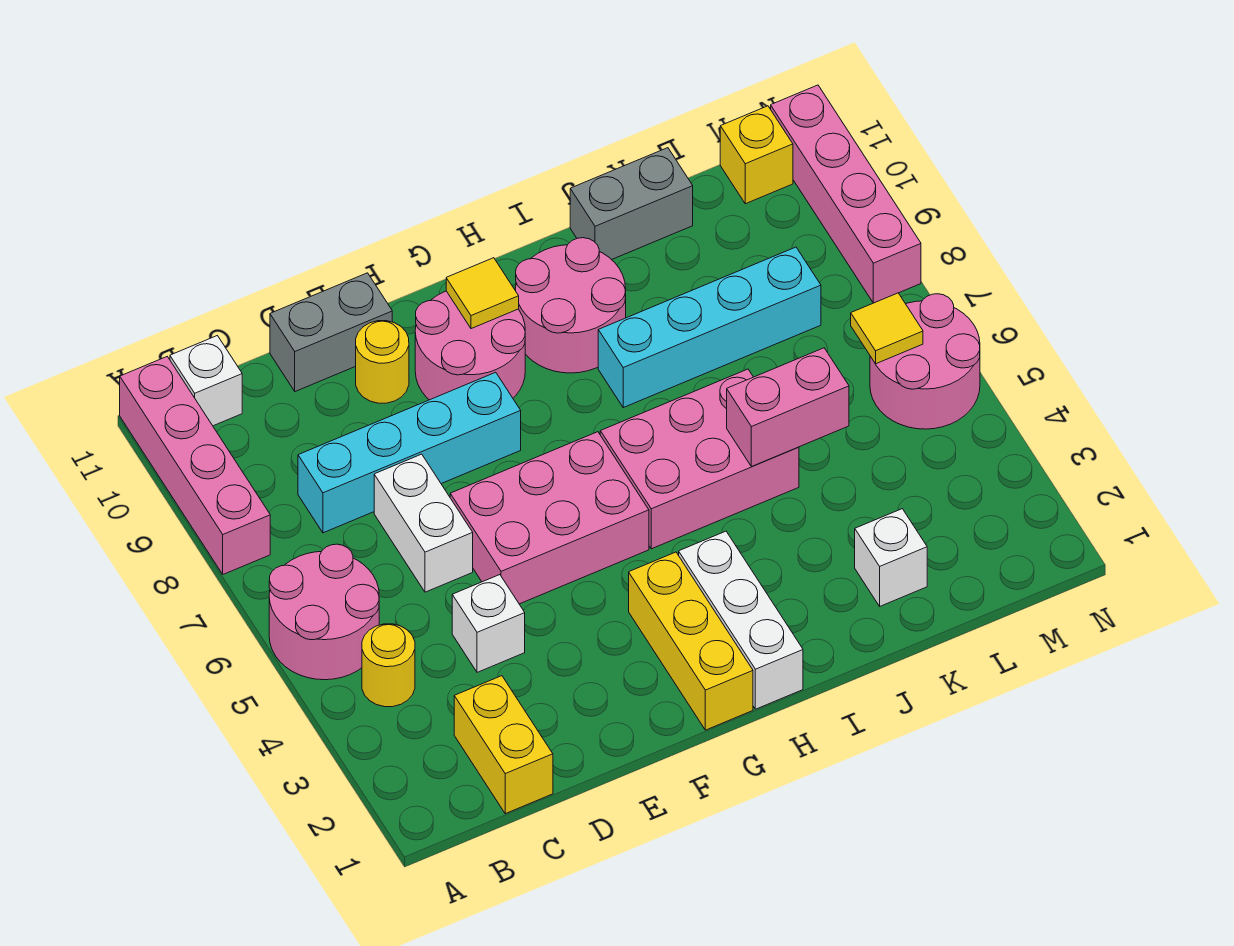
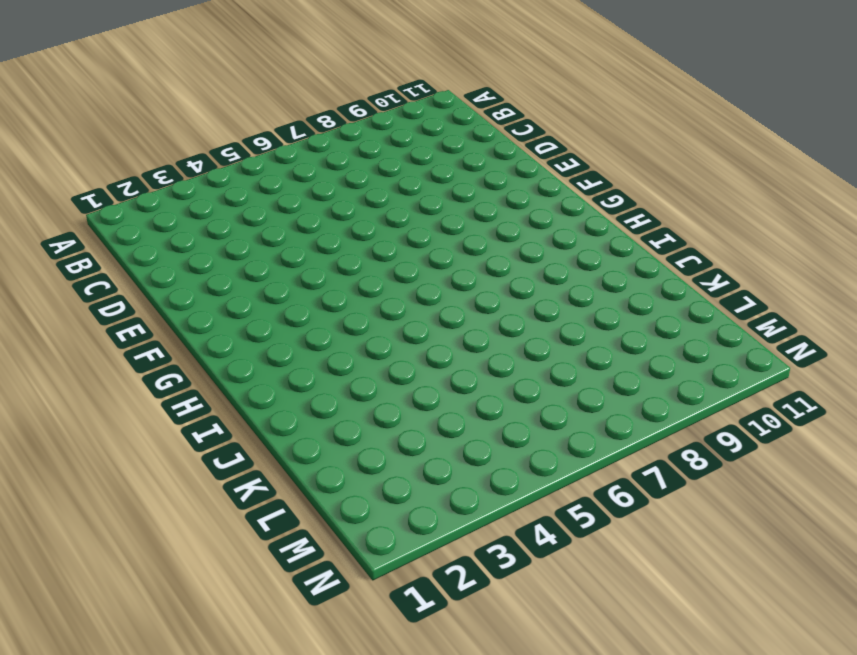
none -> pink round brick A5:B6 level 1
none -> pink brick A8:A11 level 1
none -> yellow round brick B4 level 1

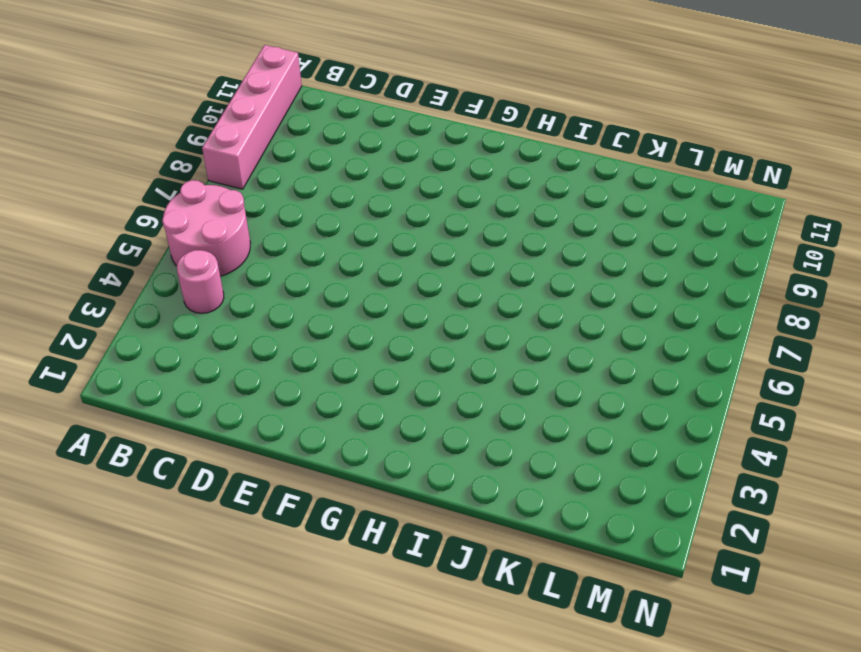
pink round brick B4 level 1 -> yellow round brick B4 level 1
none -> white brick B11 level 1
none -> yellow brick C1:C2 level 1
none -> cyan brick C8:F8 level 1

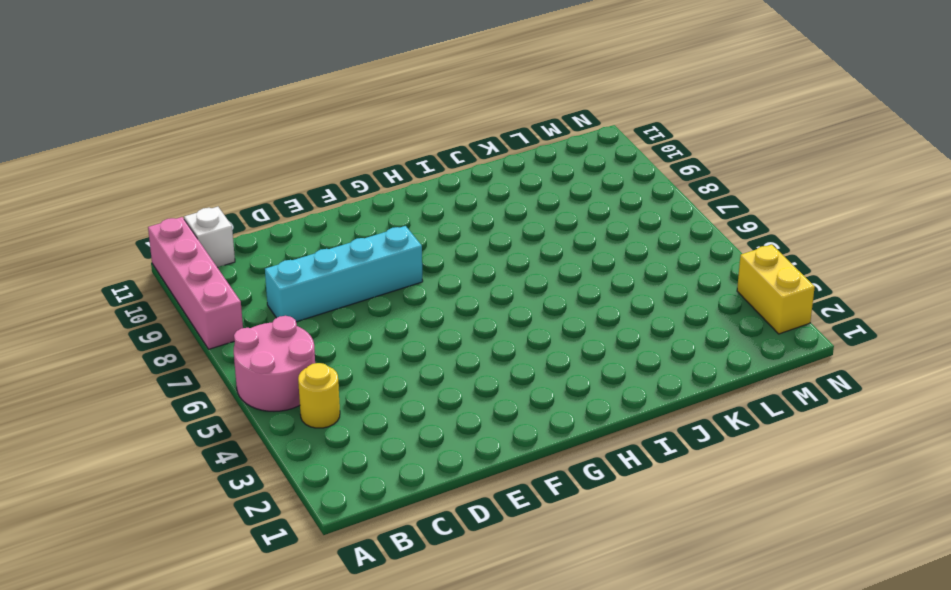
yellow brick N2:N3 level 1 -> yellow brick C1:C2 level 1
none -> white brick D4 level 1
none -> white brick D6:D7 level 1
none -> grey brick D11:E11 level 1

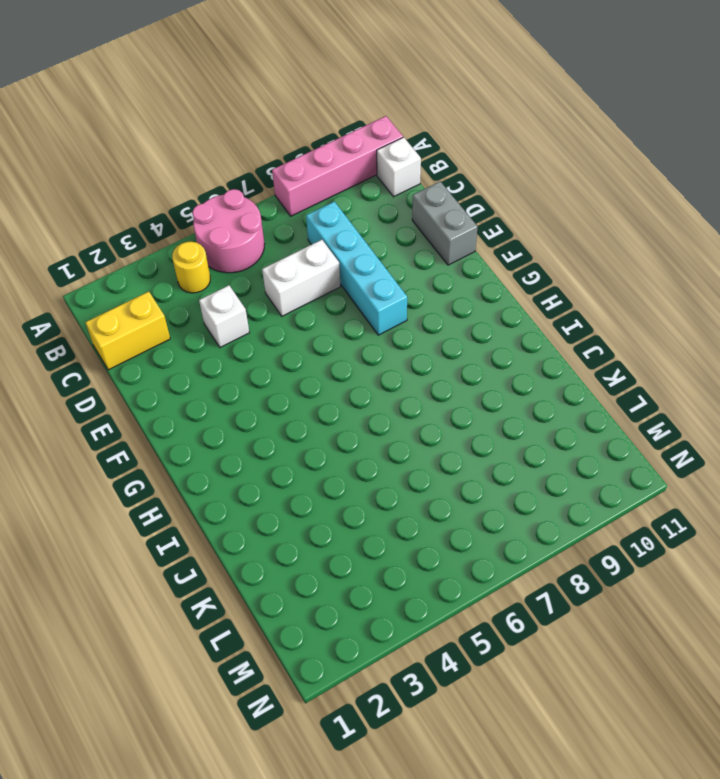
none -> pink brick E5:G6 level 1
none -> yellow round brick E10 level 1
none -> pink round brick F9:G10 level 1

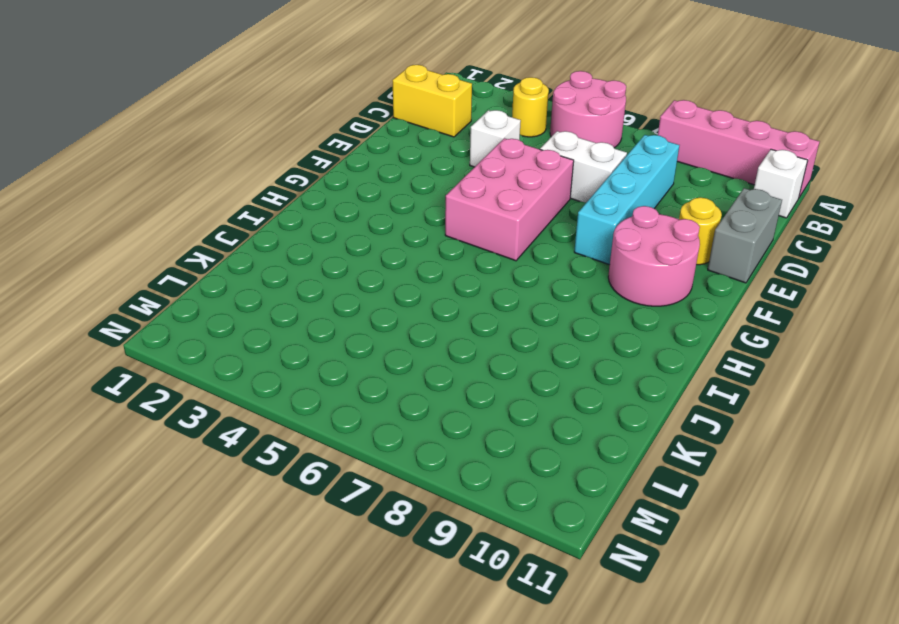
none -> yellow brick G1:G3 level 1
none -> white brick H1:H3 level 1
none -> pink brick H5:J6 level 1

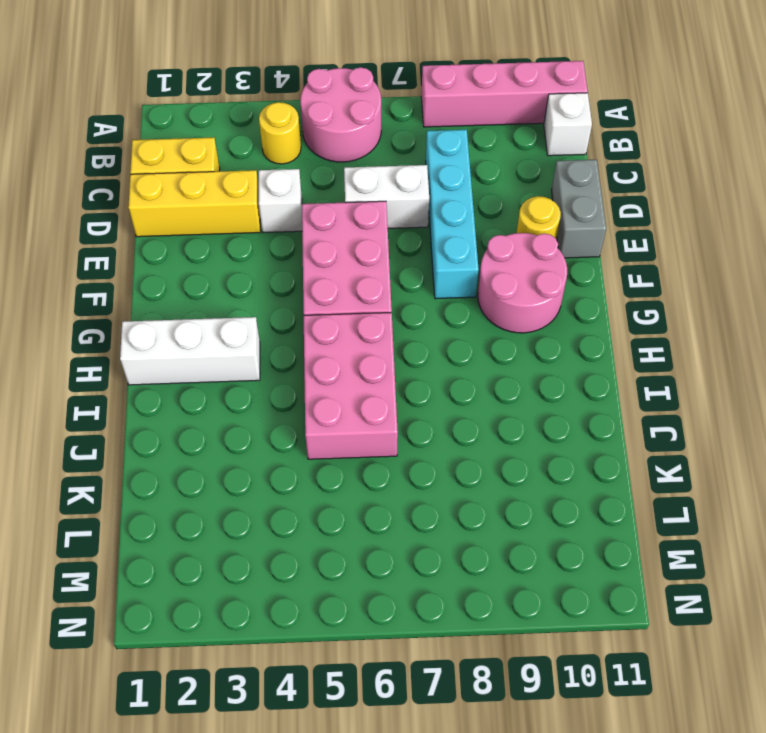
yellow brick D1:D3 level 1 -> yellow brick G1:G3 level 1
none -> pink round brick H9:I10 level 1
none -> cyan brick I8:L8 level 1
none -> grey brick J11:K11 level 1

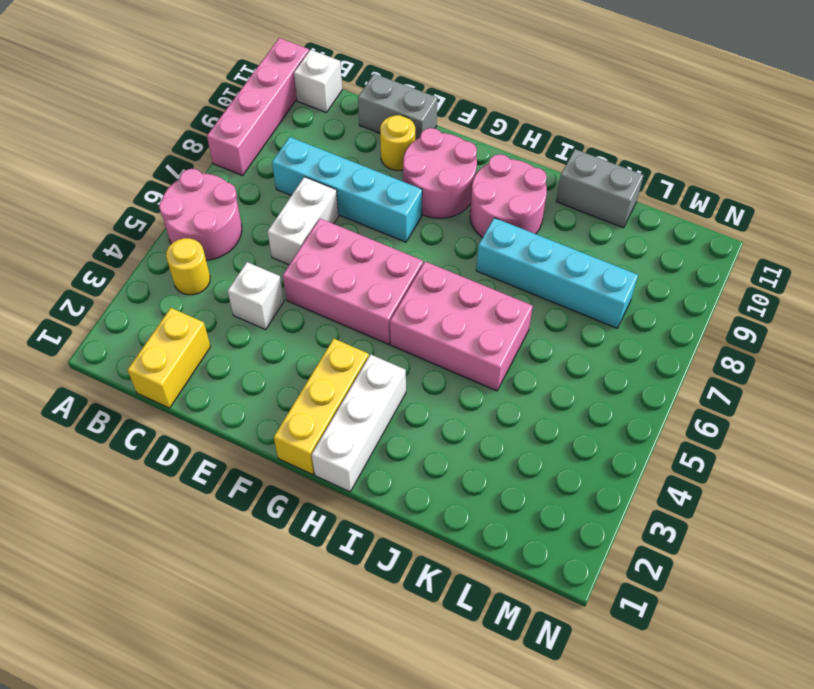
none -> white brick K2 level 1
none -> pink round brick M5:N6 level 1
none -> yellow brick M11 level 1

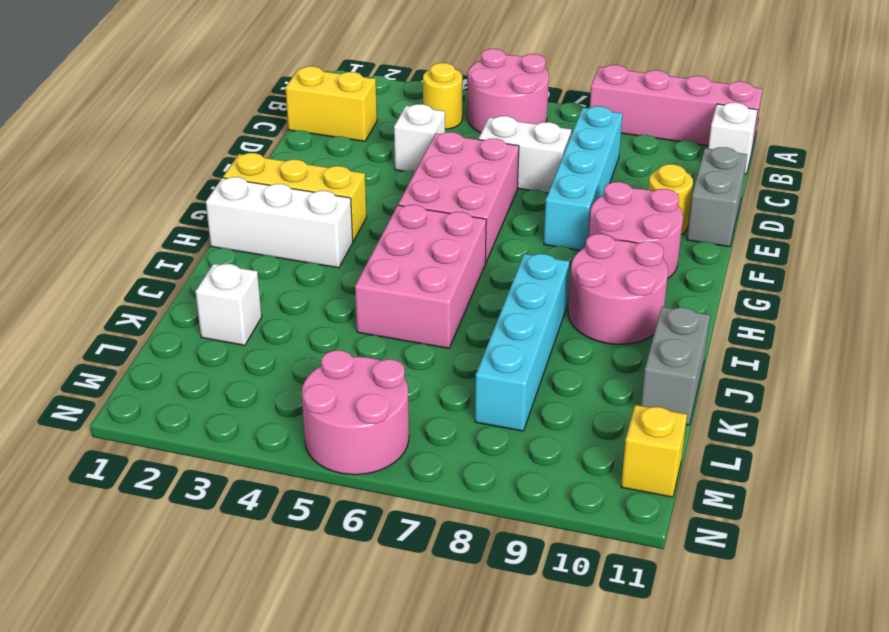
none -> pink brick N8:N11 level 1
none -> yellow tile G10 level 2
none -> pink brick J5:K5 level 2

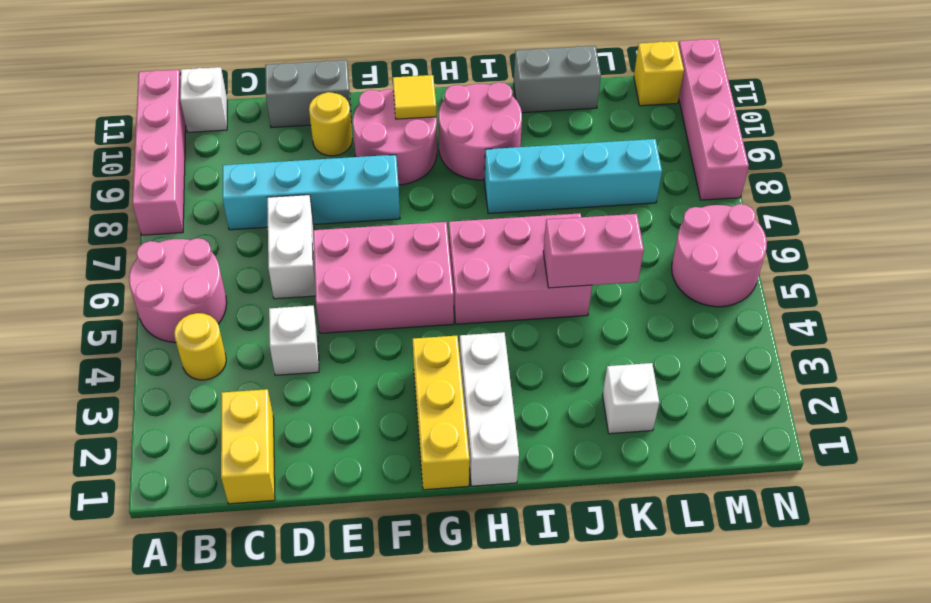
none -> yellow tile M6 level 2

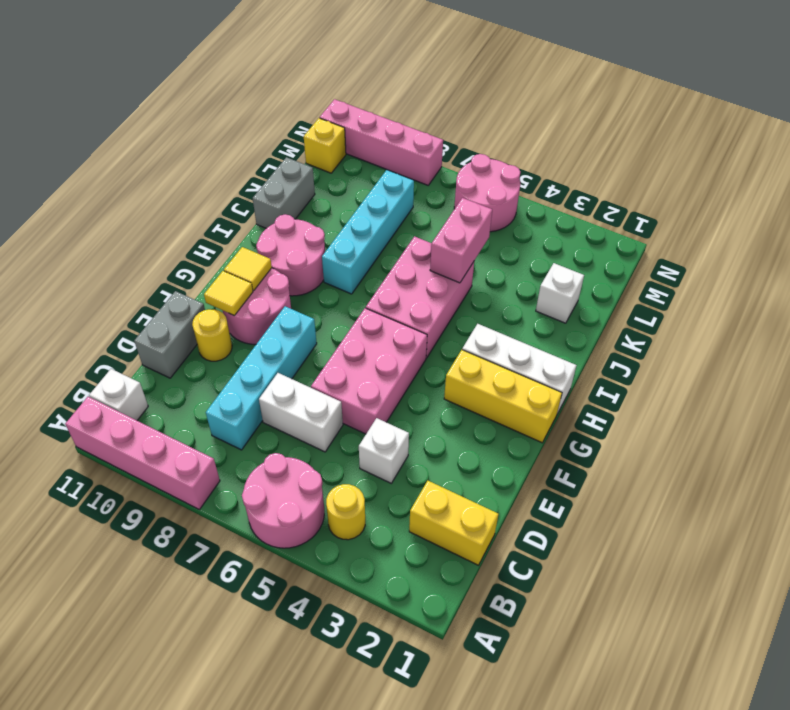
yellow tile F10 level 2 -> yellow tile M6 level 2

